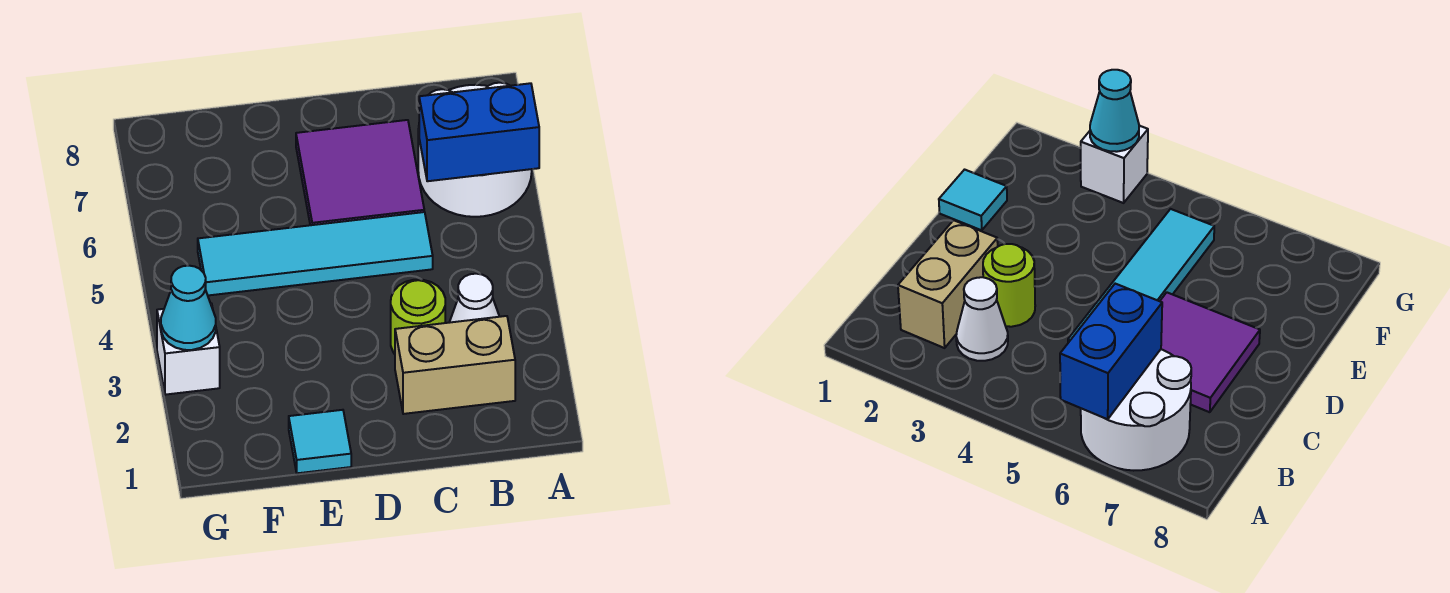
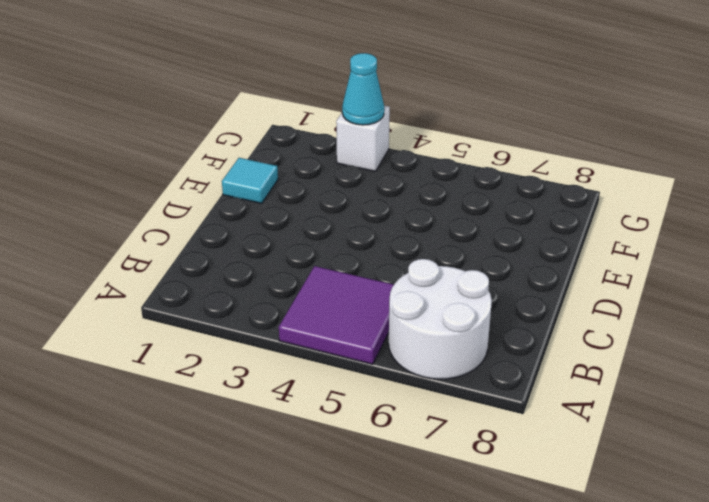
purple tile A4:B5 level 1 -> purple tile C6:D7 level 1
none -> tan brick B2:C2 level 1
none -> white cone B3 level 1

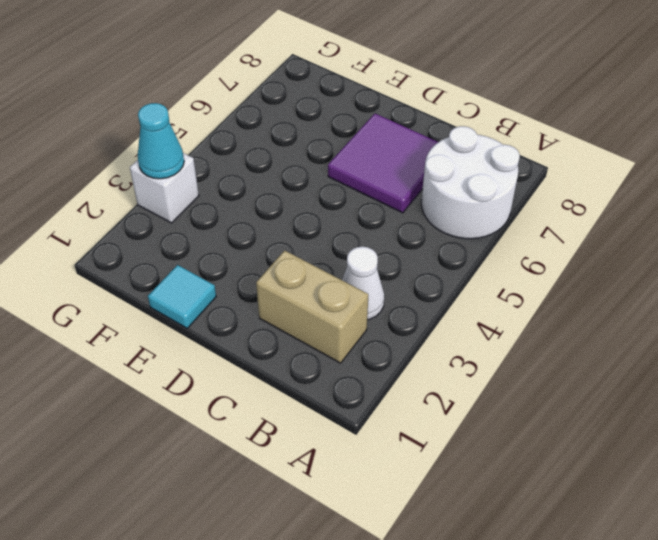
none -> lime round brick C3 level 1
none -> cyan tile C5:F5 level 1

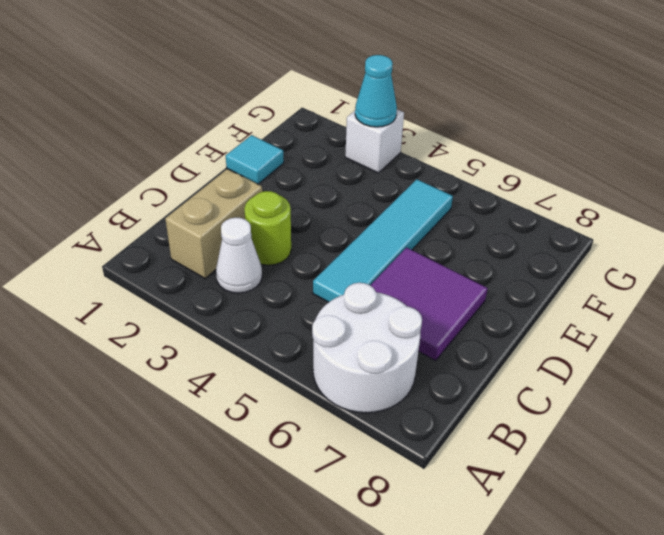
none -> blue brick A6:B6 level 2

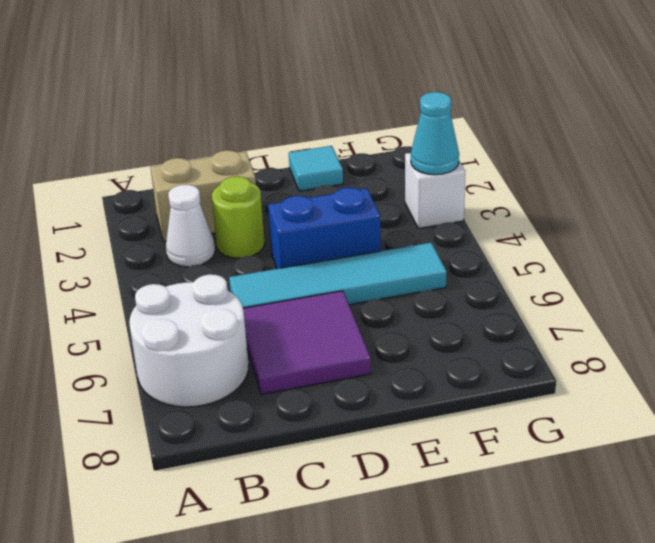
blue brick D4:E4 level 1 -> blue brick A6:B6 level 2

